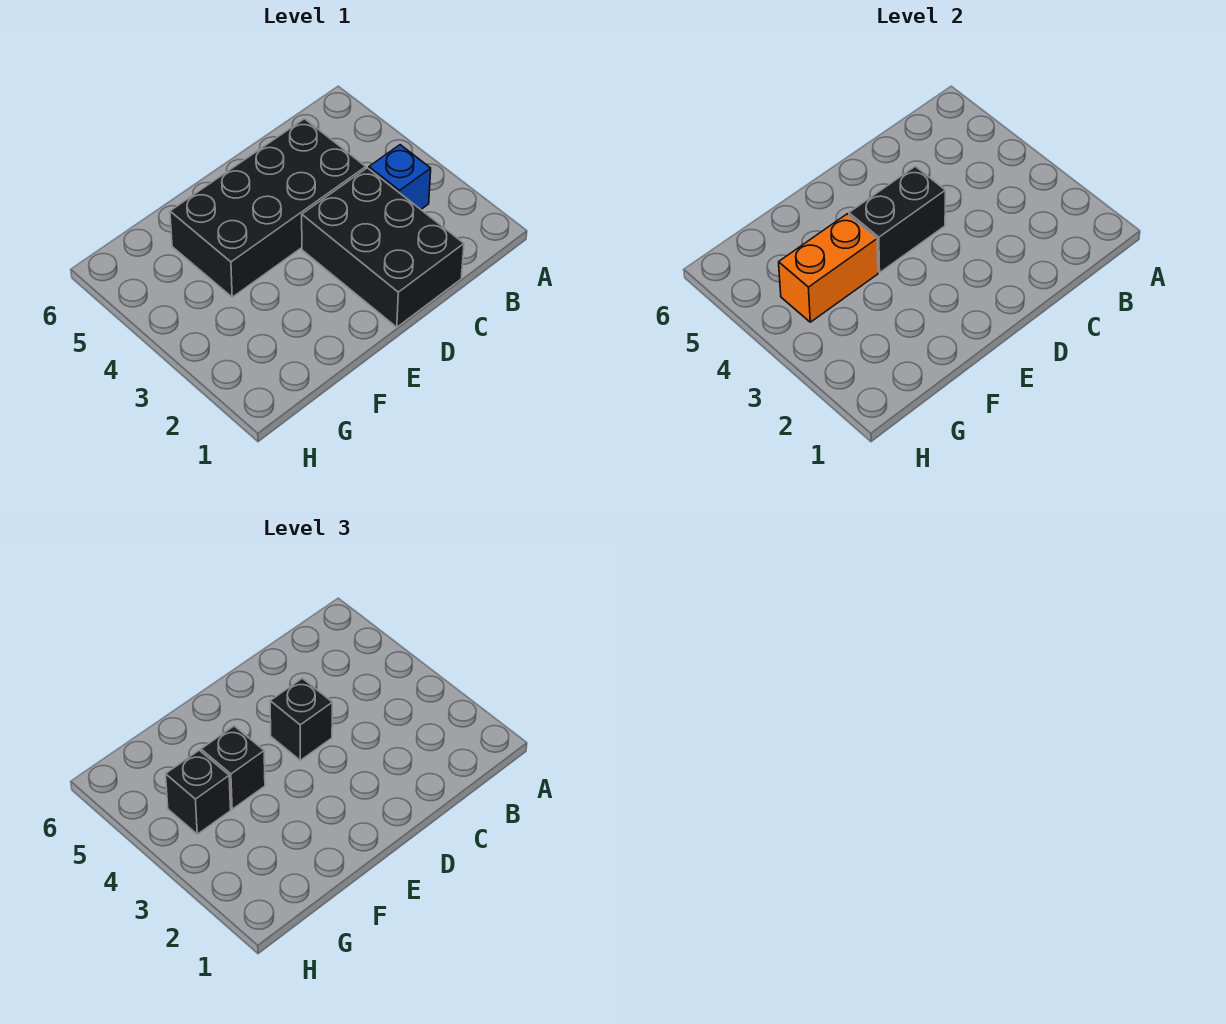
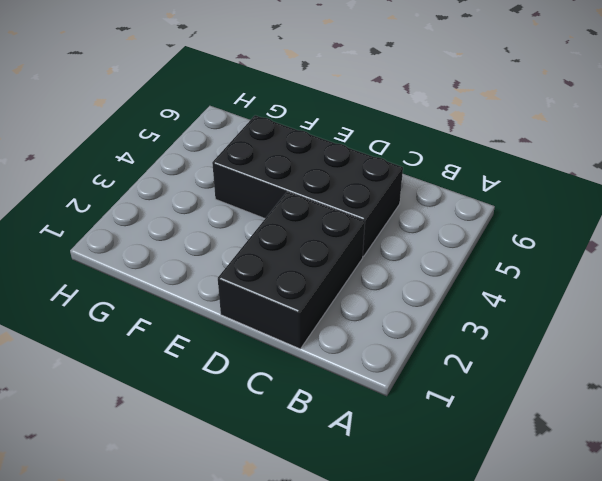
none -> blue brick B3 level 1
none -> black brick D4:E4 level 2

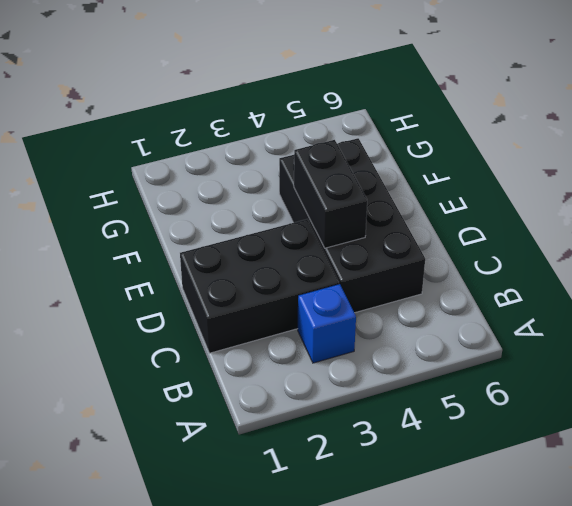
none -> orange brick F4:G4 level 2
none -> black brick D4 level 3

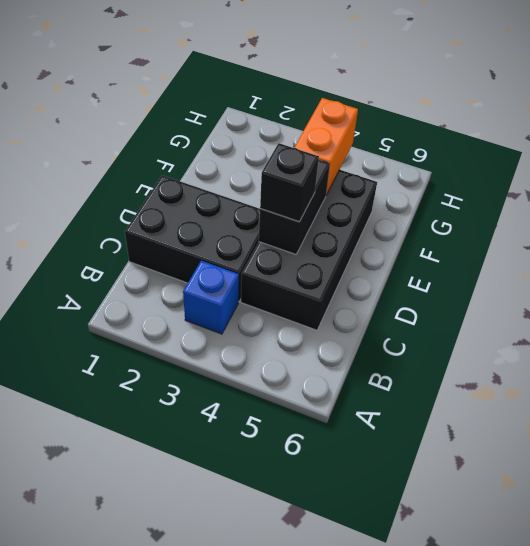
none -> black brick F4 level 3
none -> black brick G4 level 3

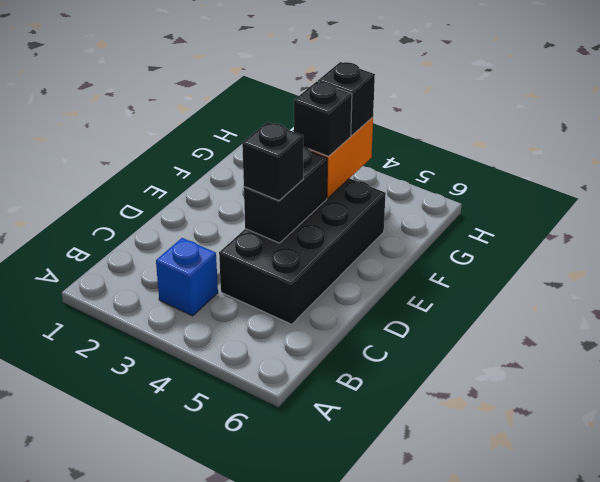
none -> black brick C1:D3 level 1

